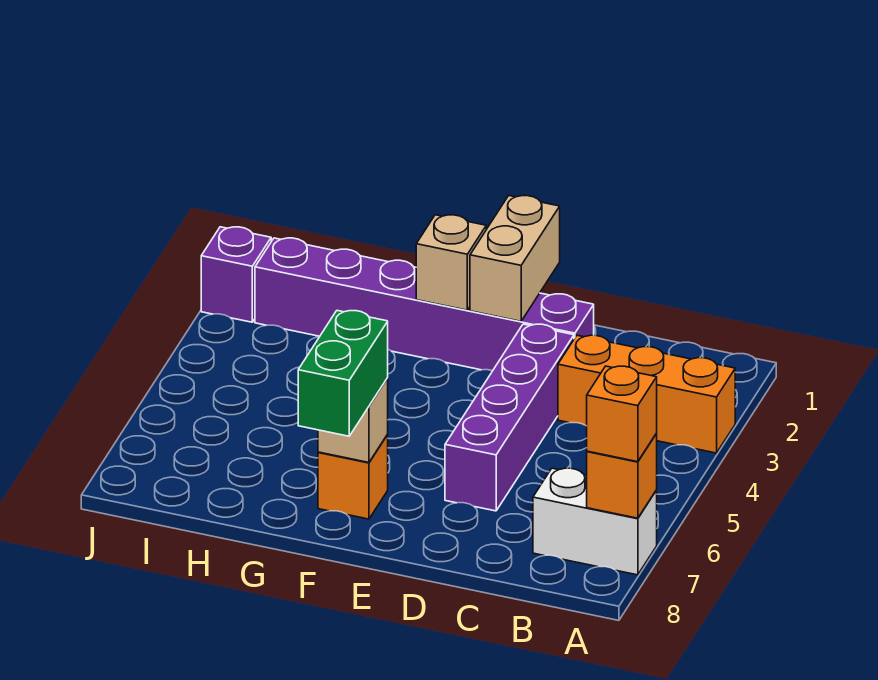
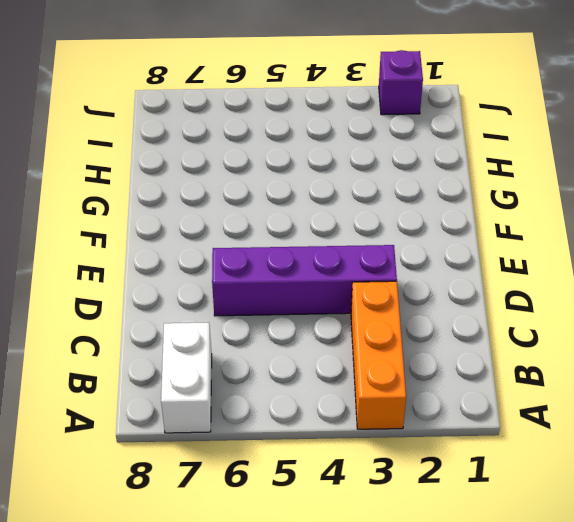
none -> purple brick D2:I2 level 1
none -> orange brick F7 level 1
none -> orange brick A7 level 2

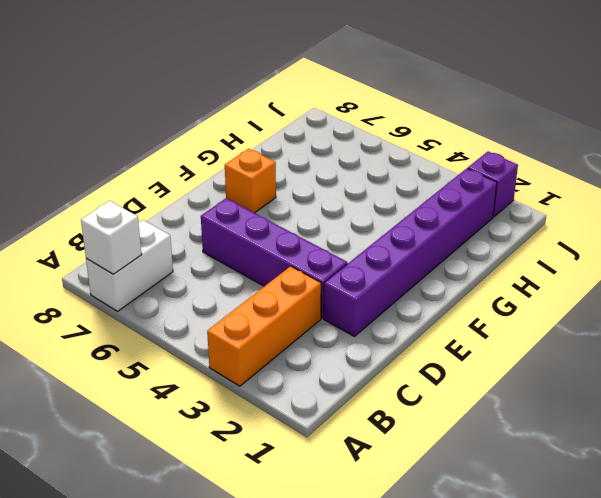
white brick A7 level 2 -> orange brick A7 level 2
none -> tan brick E1:E2 level 2
none -> tan brick F2 level 2
none -> tan brick F7 level 2

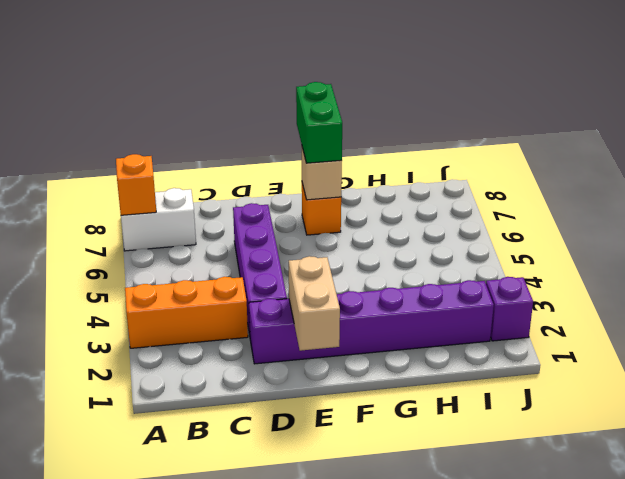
none -> tan brick F2 level 2
none -> orange brick A7 level 3

